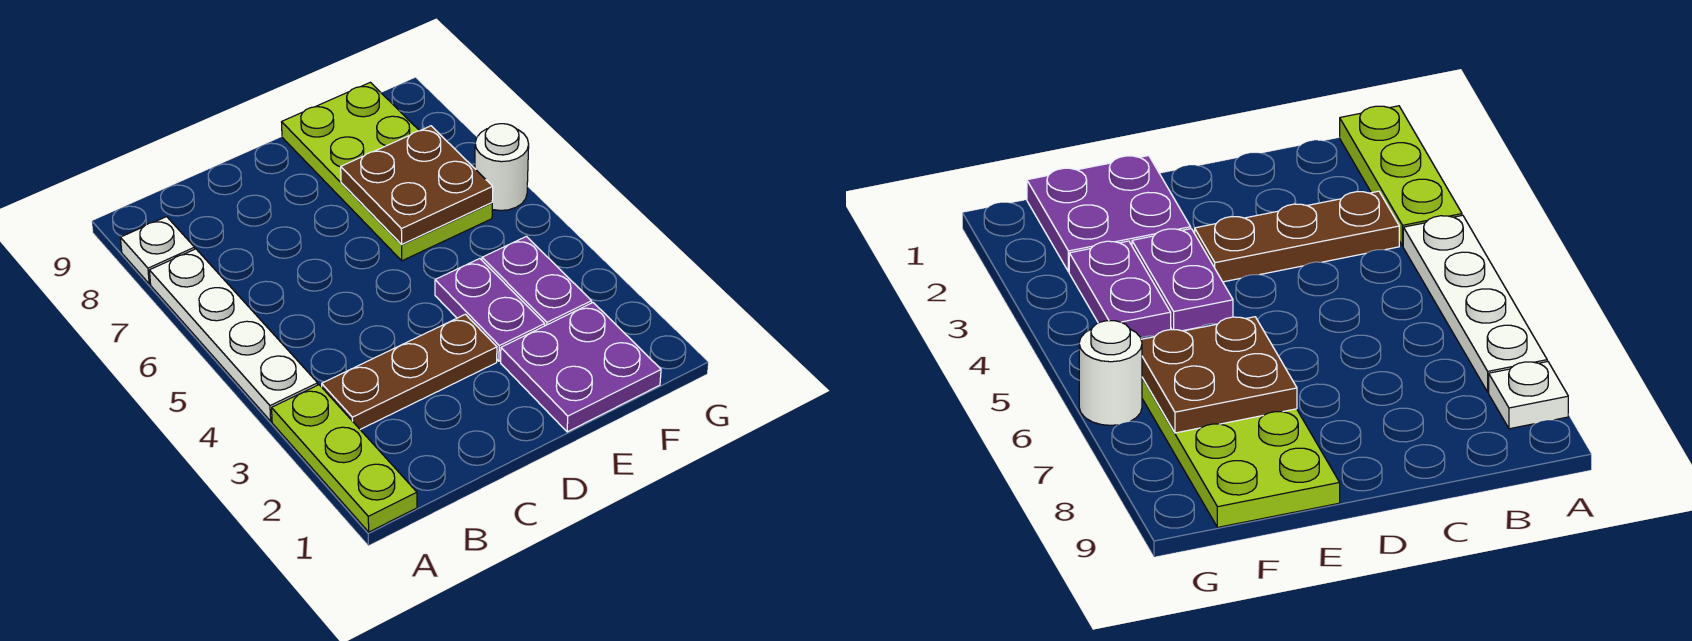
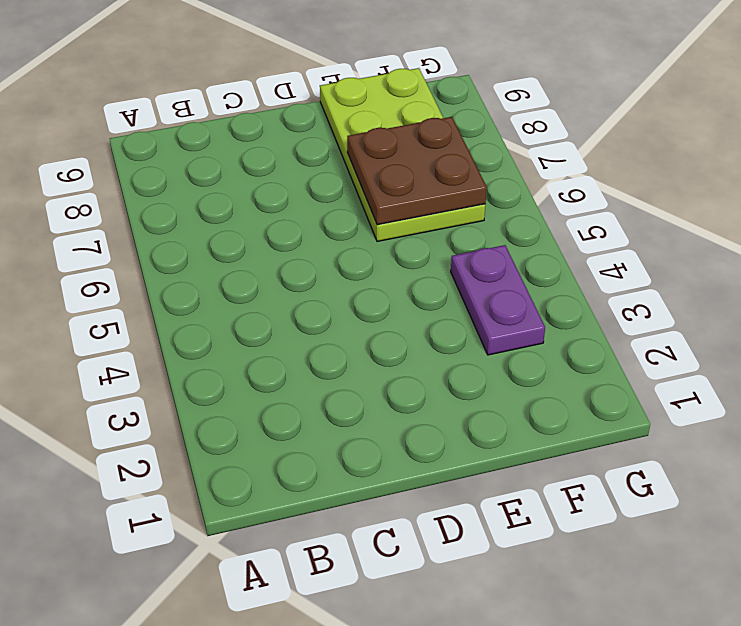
none -> lime plate A1:A3 level 1
none -> white plate A4:A7 level 1

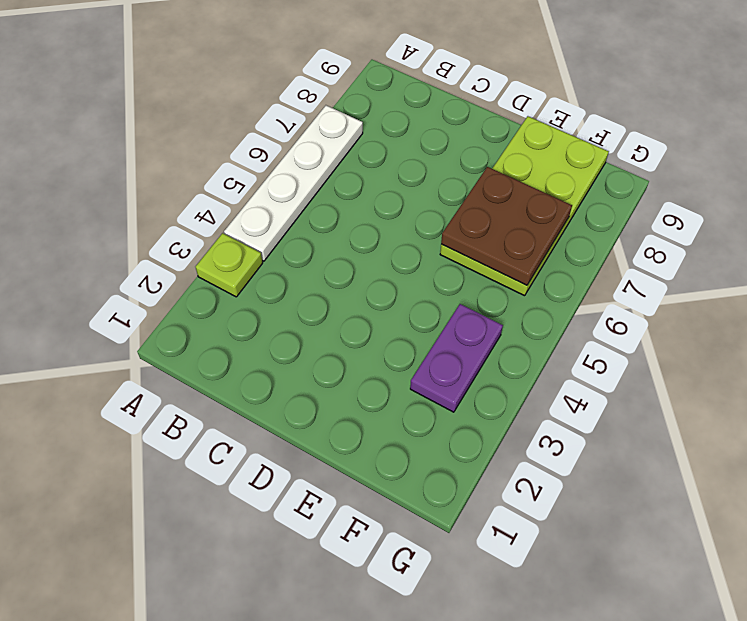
lime plate A3 level 1 -> lime plate A1:A3 level 1
none -> white plate A8 level 1
none -> brown plate B3:D3 level 1

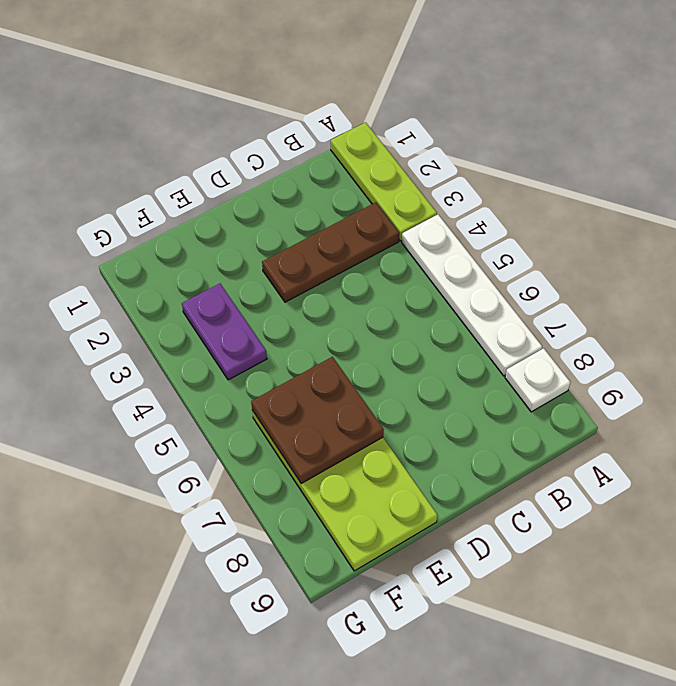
none -> purple plate E1:F2 level 1
none -> purple plate E3:E4 level 1

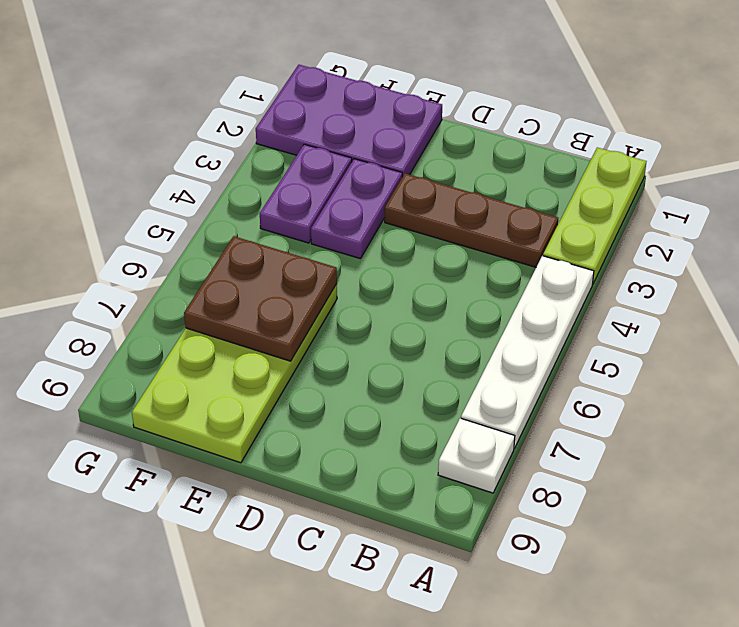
purple plate E1:G2 level 1 -> purple plate E1:F2 level 1
none -> white round brick G6 level 1

